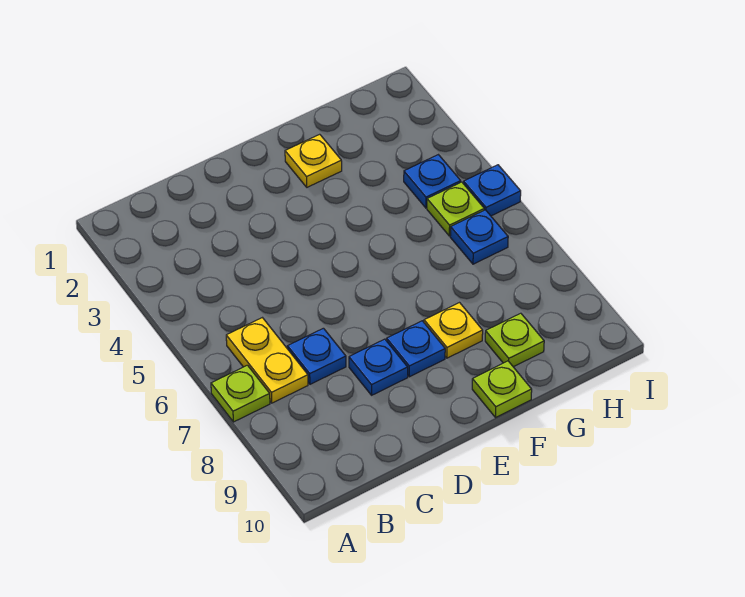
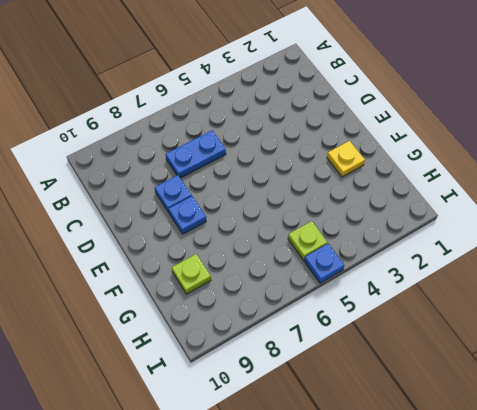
blue plate C6:C7 level 1 -> blue plate C7 level 1
none -> lime plate A7 level 1
none -> yellow plate B6:B7 level 1
none -> yellow plate F8 level 1

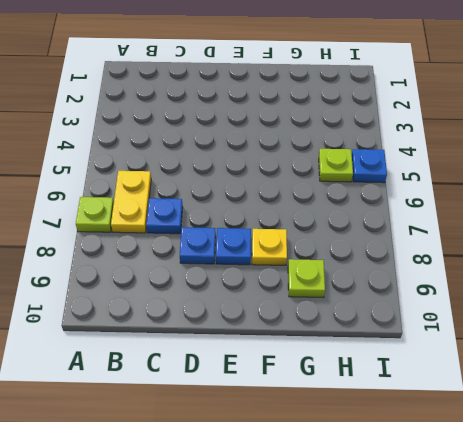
none -> yellow plate F2 level 1
none -> lime plate F10 level 1
none -> blue plate H4 level 1

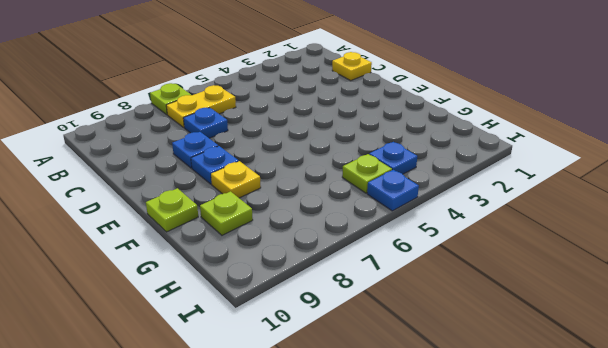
yellow plate C1 level 1 -> yellow plate F2 level 1
none -> blue plate H6 level 1

